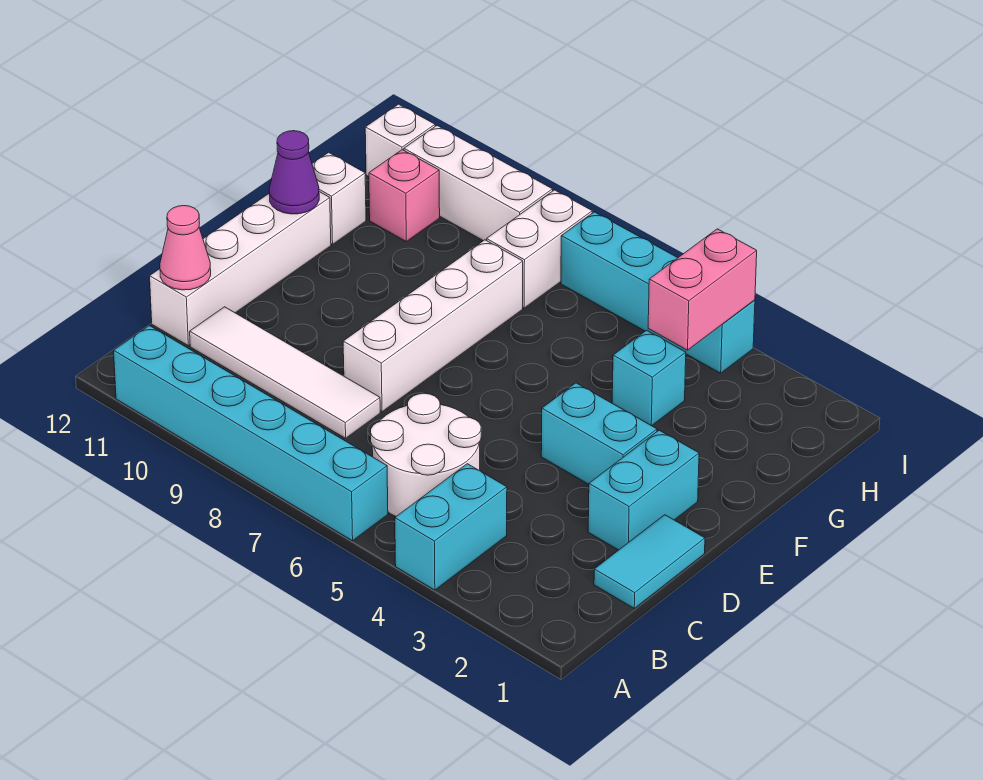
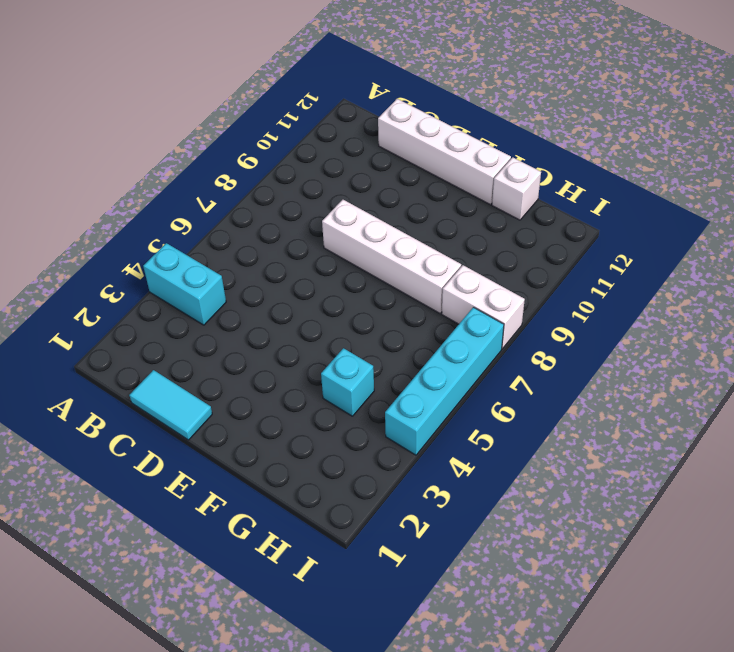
none -> cyan brick A6:A11 level 1
none -> white round brick B5:C6 level 1
none -> white tile C8:C11 level 1

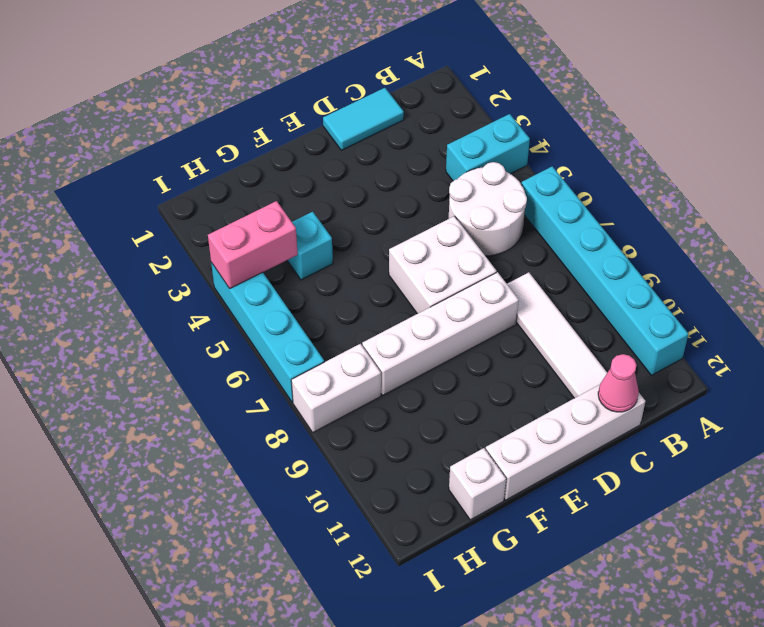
white brick D6:E7 level 1 -> none
none -> cyan brick D2:E2 level 1
none -> cyan brick E3:E4 level 1
none -> pink brick H11 level 1

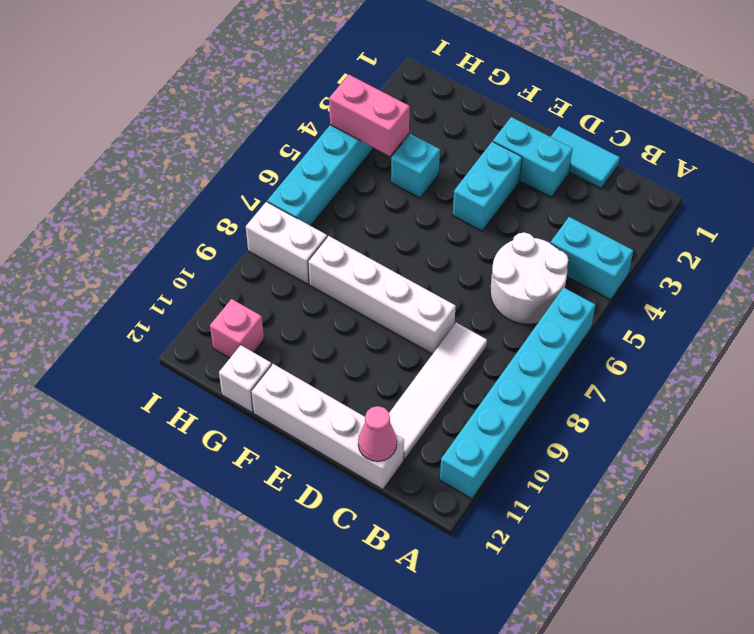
none -> white brick I9:I11 level 1
none -> white brick I12 level 1
none -> purple cone F12 level 2

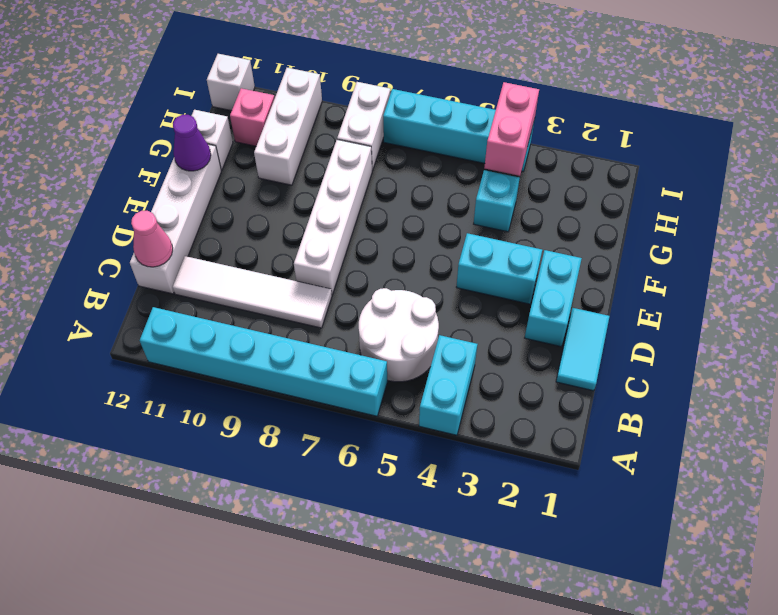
white brick G10:I10 level 1 -> white brick I9:I11 level 1

